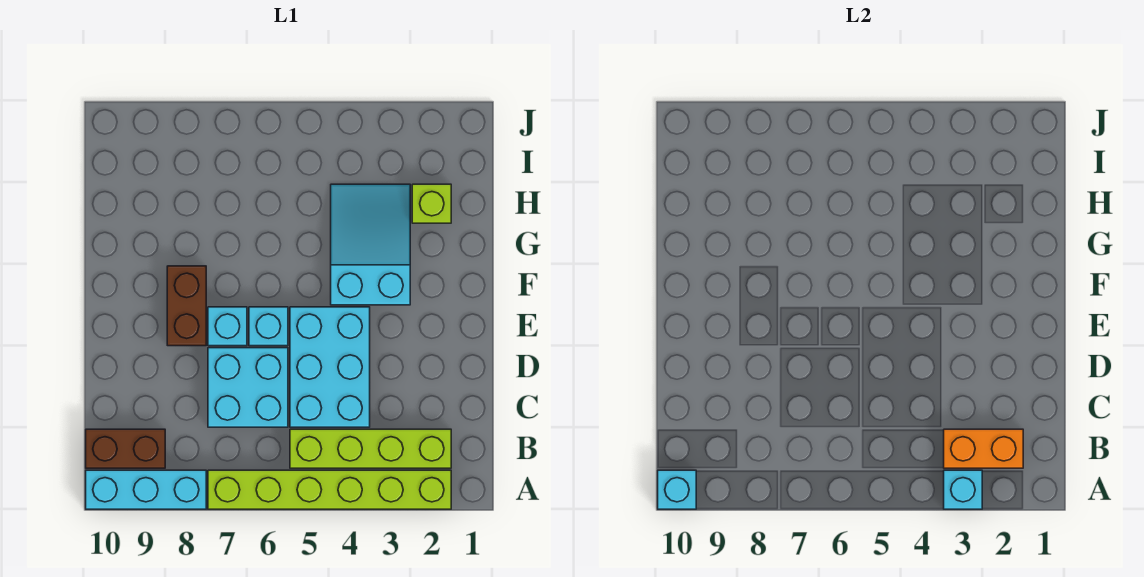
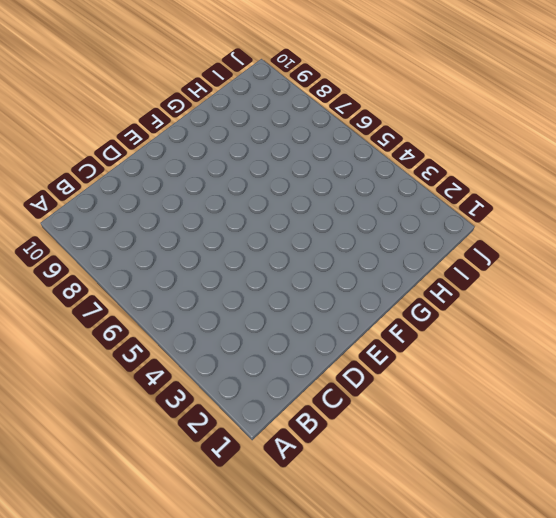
none -> lime brick A2:A7 level 1
none -> cyan brick A8:A10 level 1
none -> lime brick B2:B5 level 1

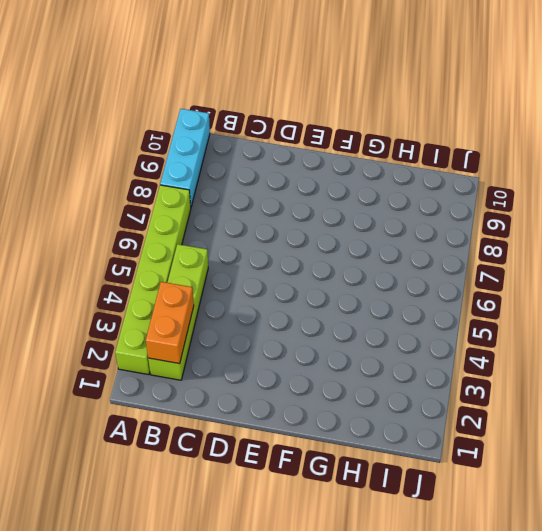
none -> brown brick B9:B10 level 1
none -> cyan brick C4:E5 level 1
none -> cyan brick C6:D7 level 1

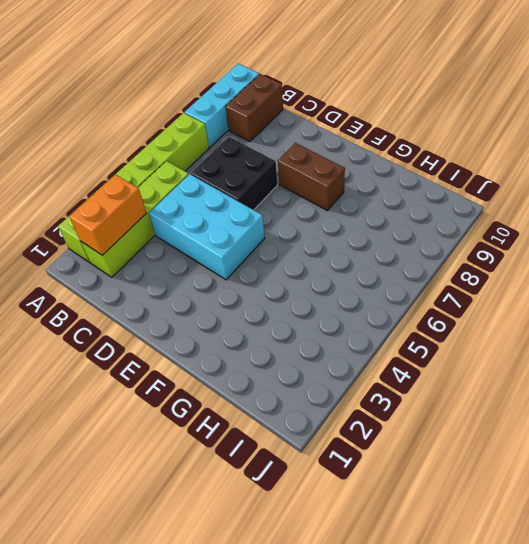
black brick C6:D7 level 1 -> cyan brick C6:D7 level 1
none -> cyan brick E6 level 1
none -> cyan brick E7 level 1
none -> cyan slope F3:H4 level 1 top F

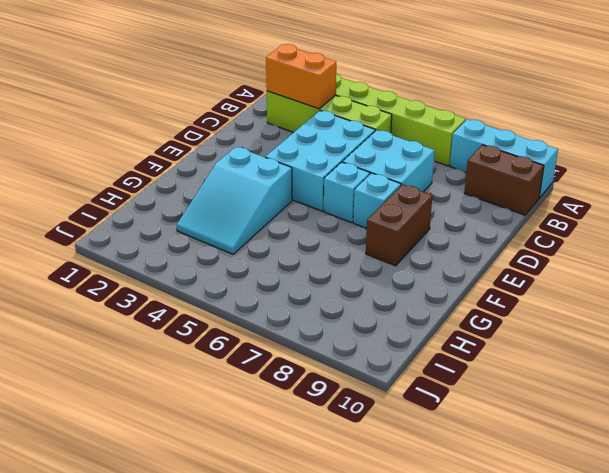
none -> lime brick H2 level 1
none -> cyan brick A3 level 2
none -> cyan brick A10 level 2

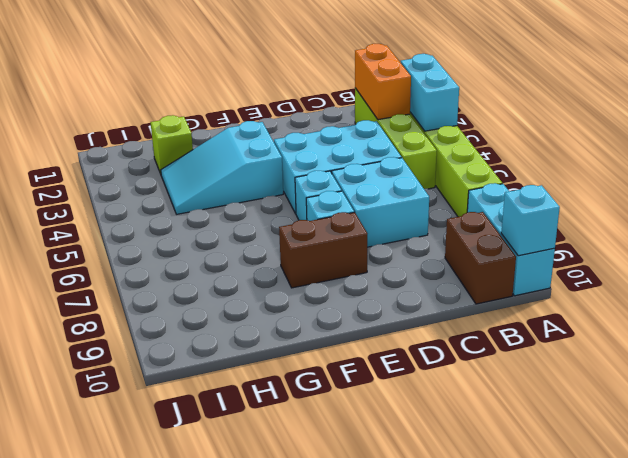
cyan brick A3:A4 level 2 -> cyan brick A3 level 2

